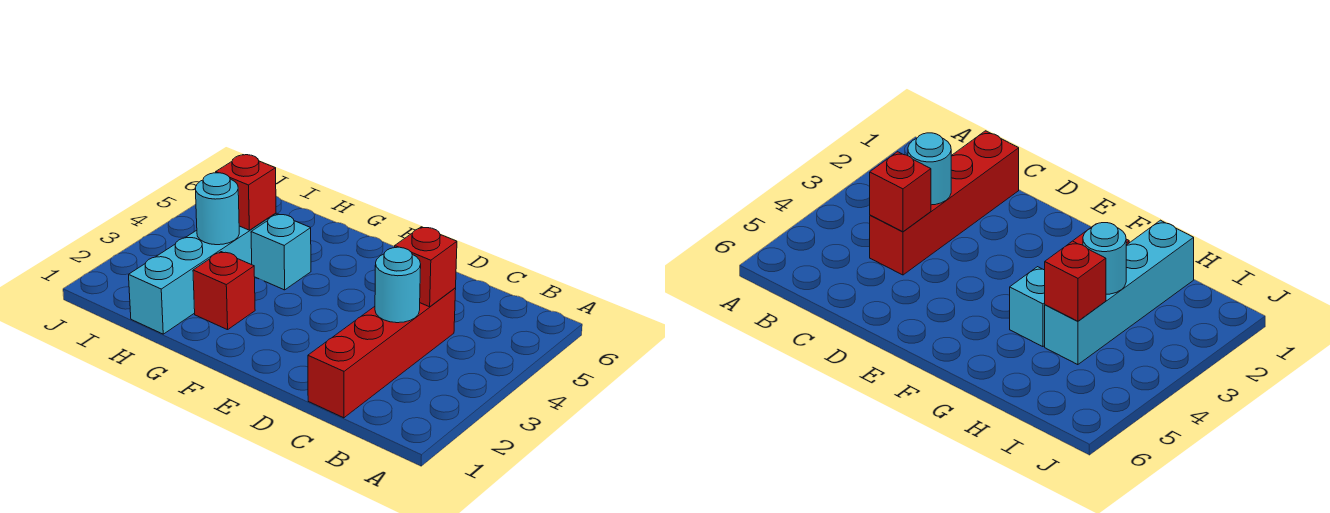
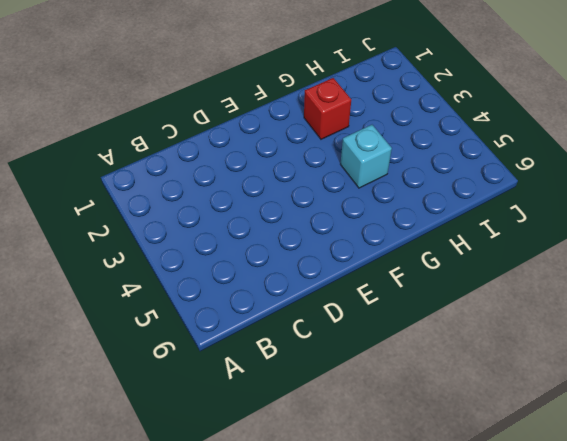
none -> red brick C1:C4 level 1
none -> cyan brick H1:H4 level 1

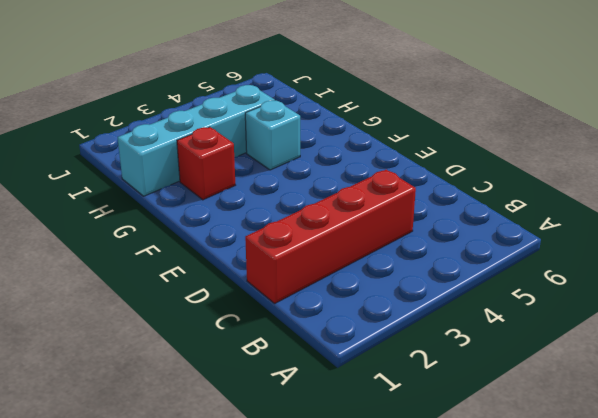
none -> cyan round brick C3 level 2
none -> red brick C4 level 2

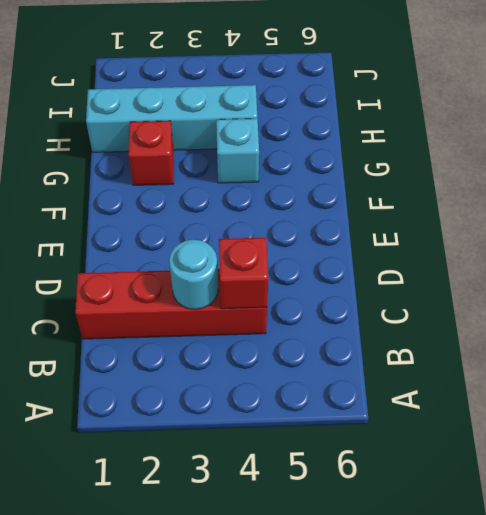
none -> cyan round brick H3 level 2
none -> red brick H4 level 2

